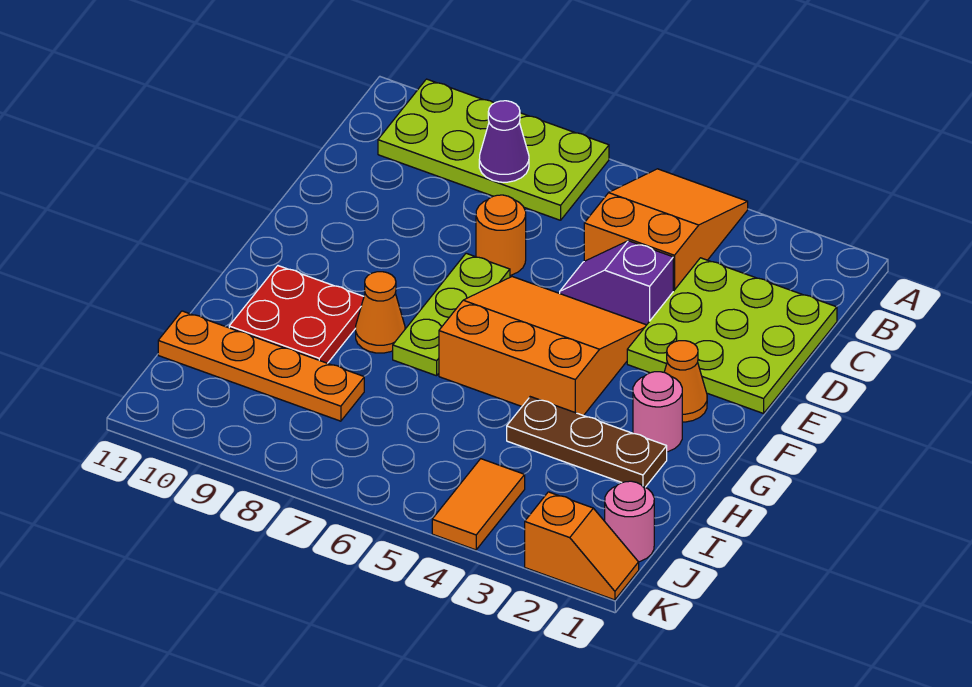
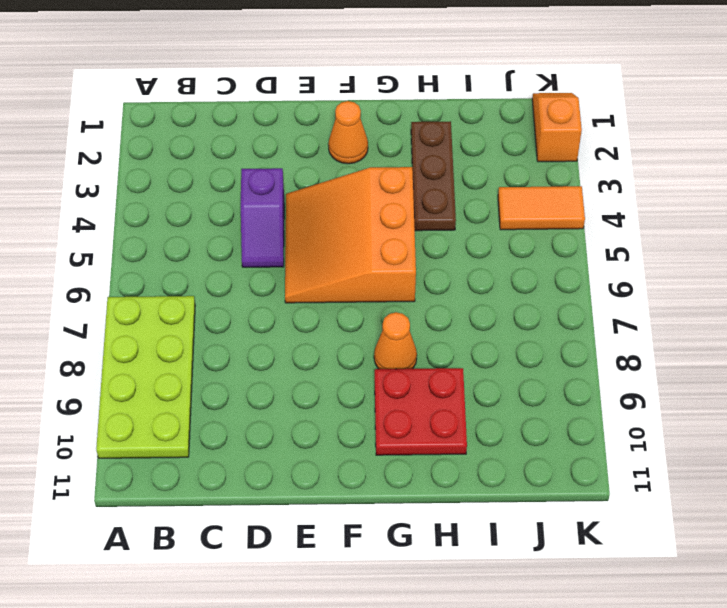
none -> orange slope A4:C5 level 1 top C
none -> lime plate C1:E3 level 1
none -> orange round brick D7 level 1

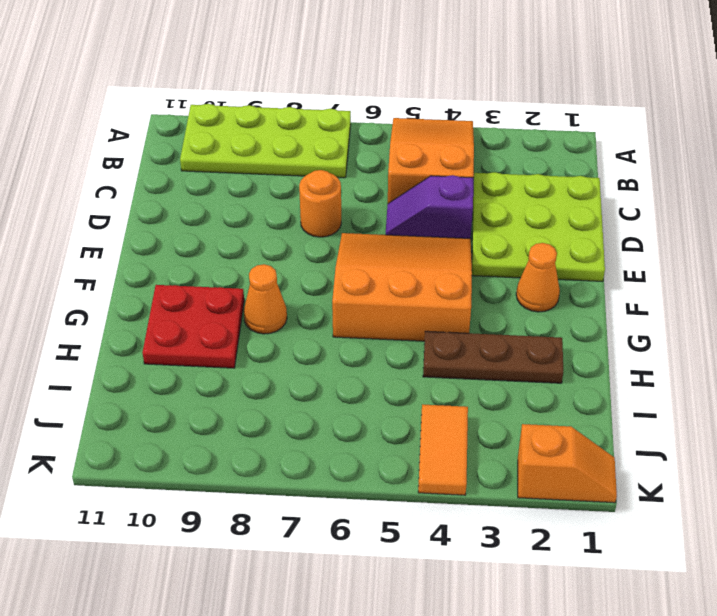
none -> lime plate E7:G7 level 1
none -> pink round brick G2 level 1
none -> orange plate I8:I11 level 1

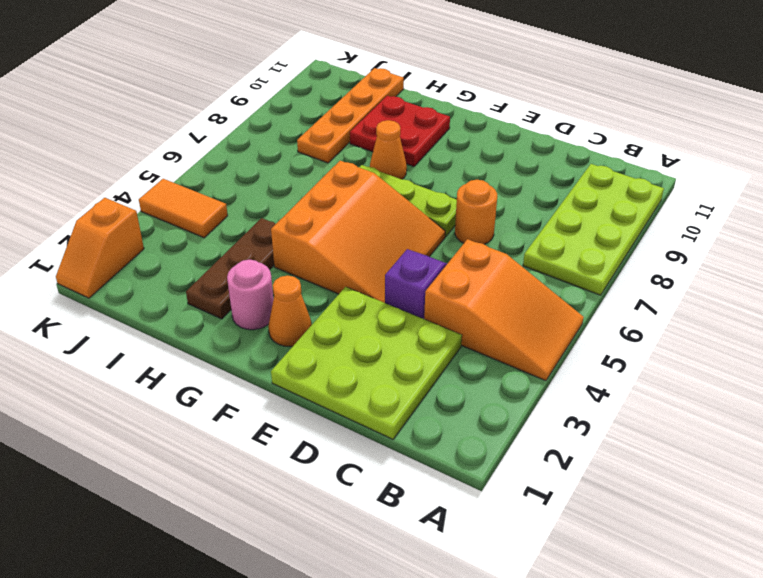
none -> pink round brick J1 level 1
none -> purple cone B8 level 2

